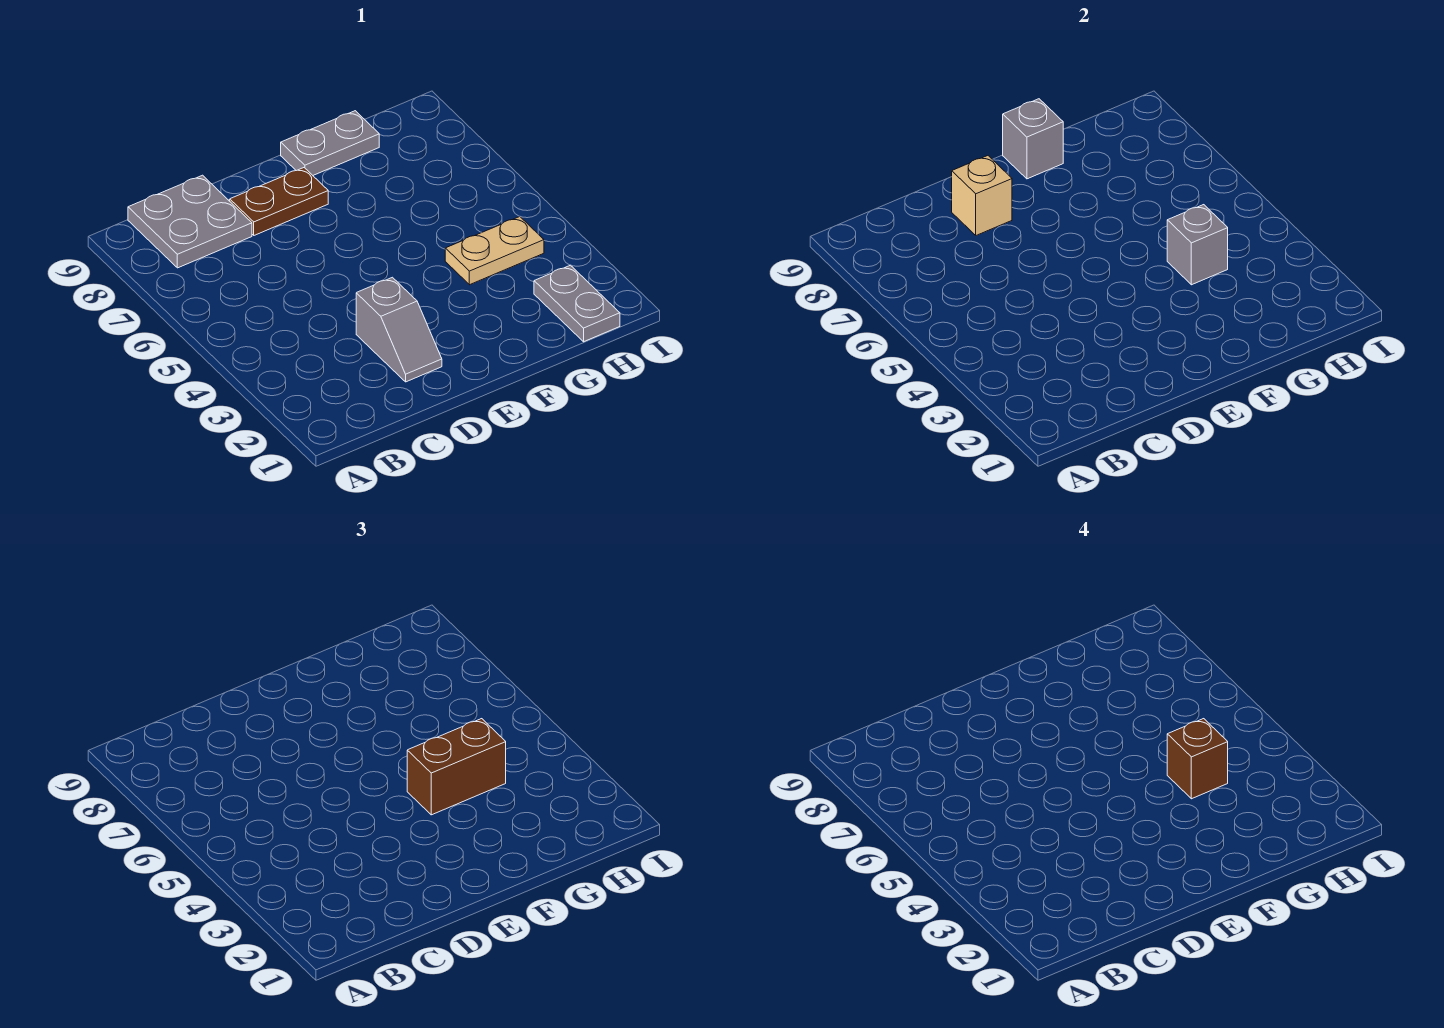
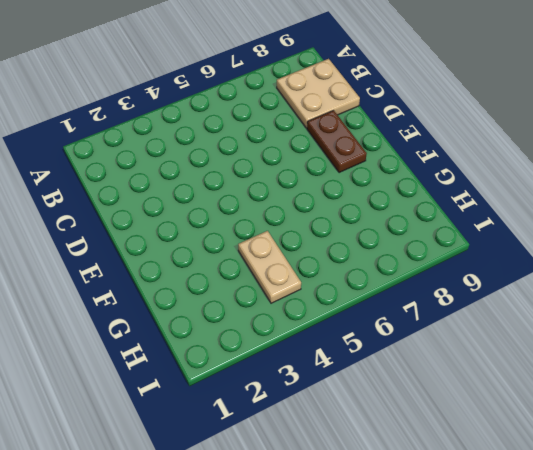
tan plate B8:C9 level 1 -> grey plate B8:C9 level 1
none -> grey slope D2:D3 level 1 top 3
none -> grey plate F9:G9 level 1

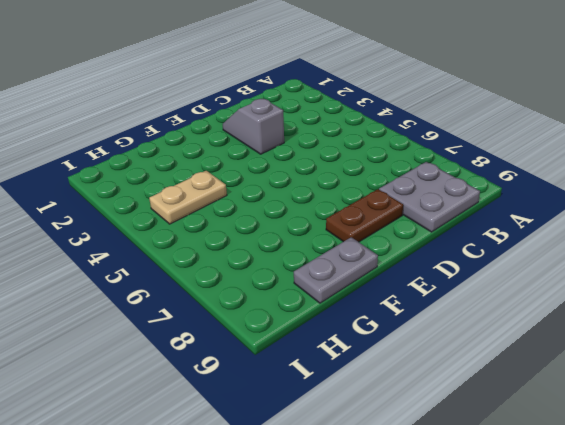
none -> grey plate H1:H2 level 1
none -> tan brick D8 level 2

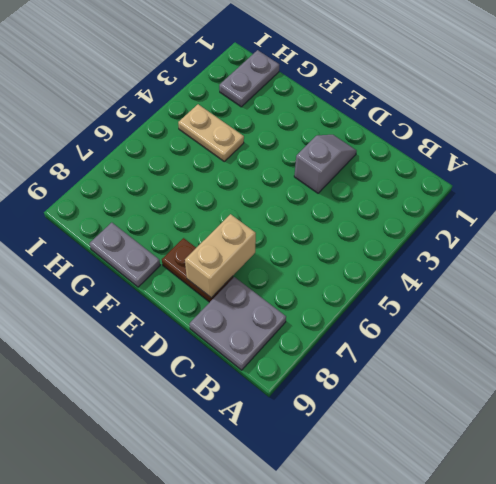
tan brick D7:D8 level 2 -> tan brick D8 level 2
none -> grey brick F9 level 2
none -> grey brick G4 level 2

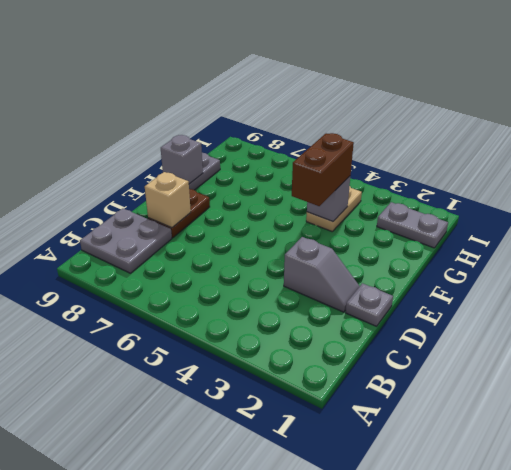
grey plate D1 level 1 -> none
none -> brown brick G4 level 4

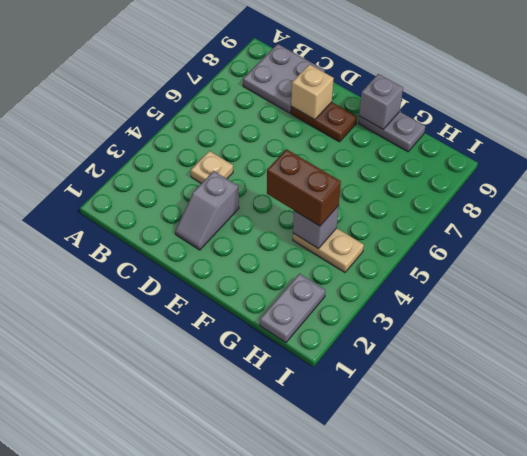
tan plate C4 level 1 -> none
none -> brown brick G4 level 4

